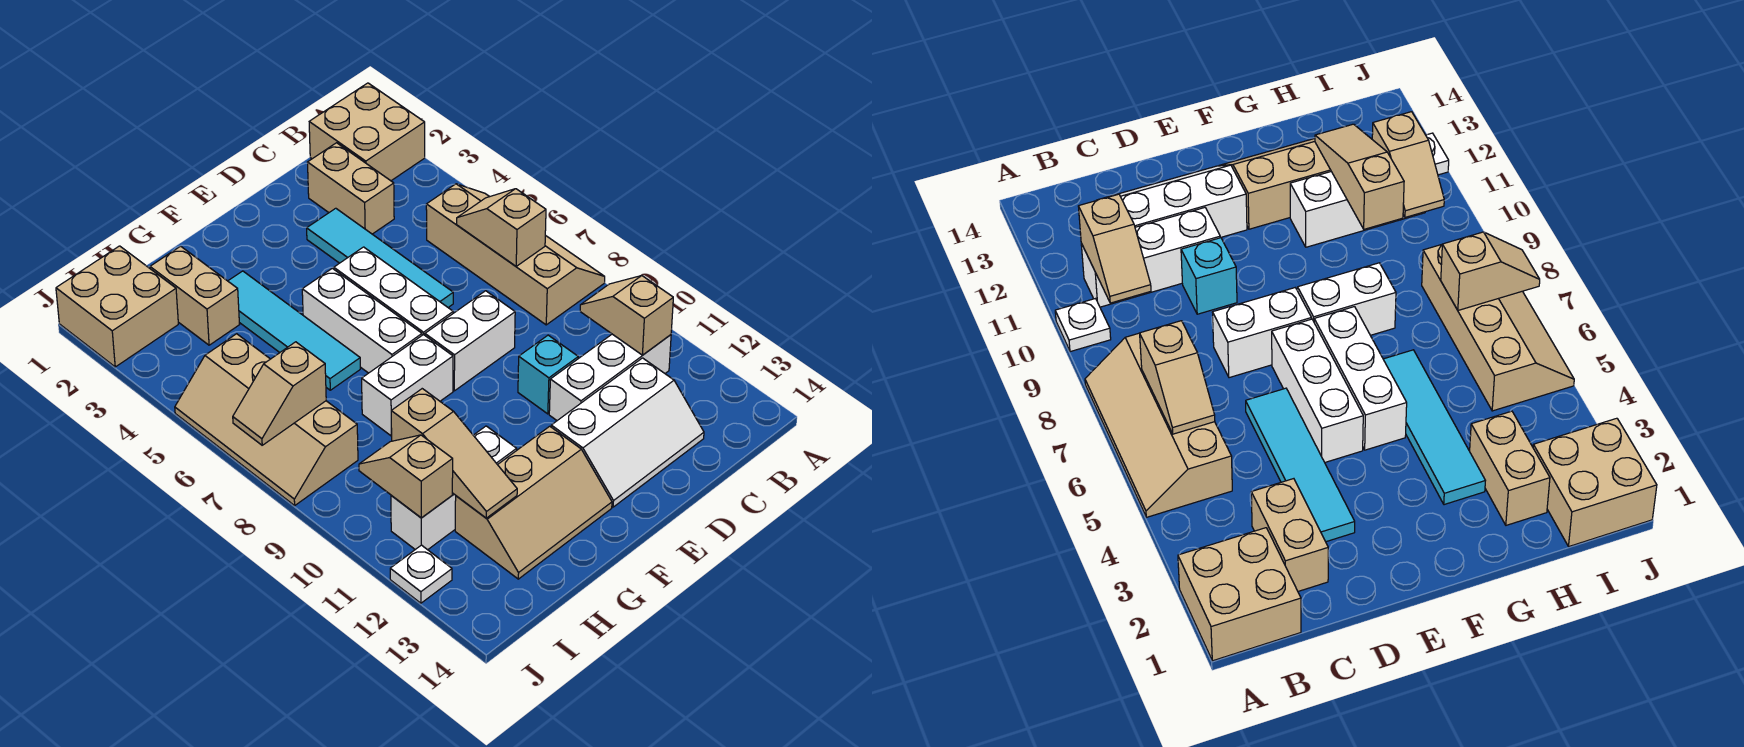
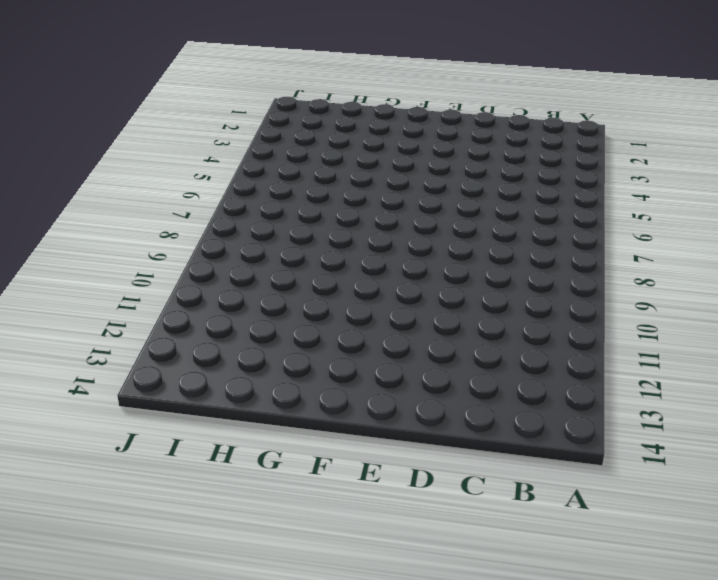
none -> tan brick A1:B2 level 1
none -> tan slope A5:B8 level 1 top B
none -> white plate A10 level 1

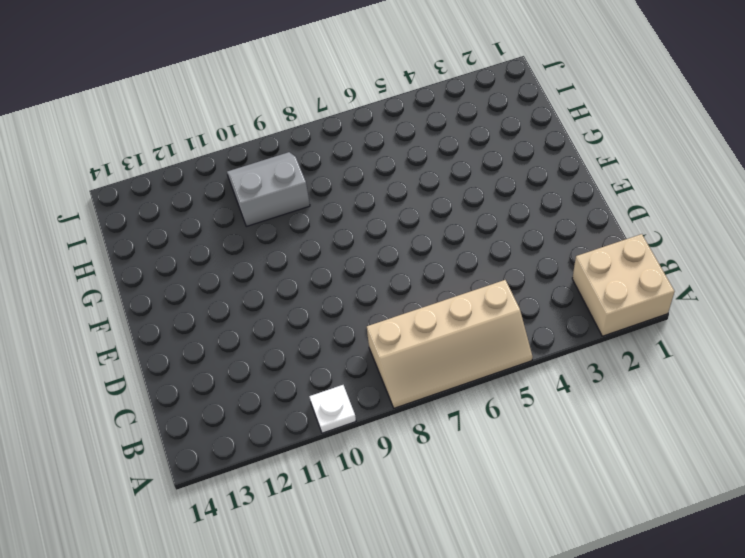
grey slope H9:I10 level 1 top H -> none
none -> white brick B11:D11 level 1
none -> tan brick C2:C3 level 1
none -> white slope C12:E13 level 1 top 12

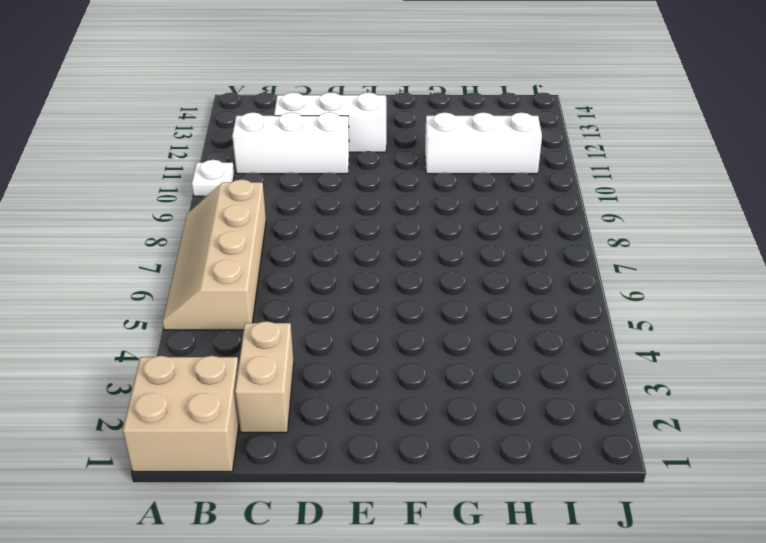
none -> cyan tile D3:D6 level 1
none -> white brick D8:E8 level 1
none -> cyan brick D10 level 1

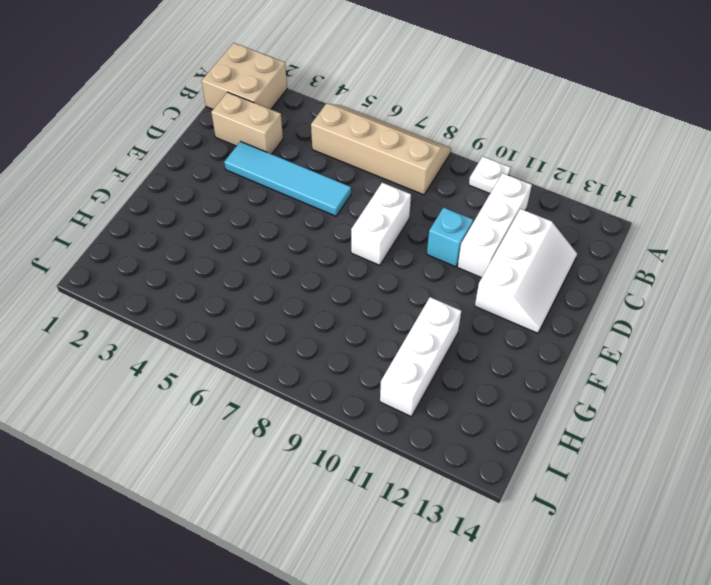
none -> white brick E5:E7 level 1
none -> white brick F5:F7 level 1
none -> white brick F8:G8 level 1

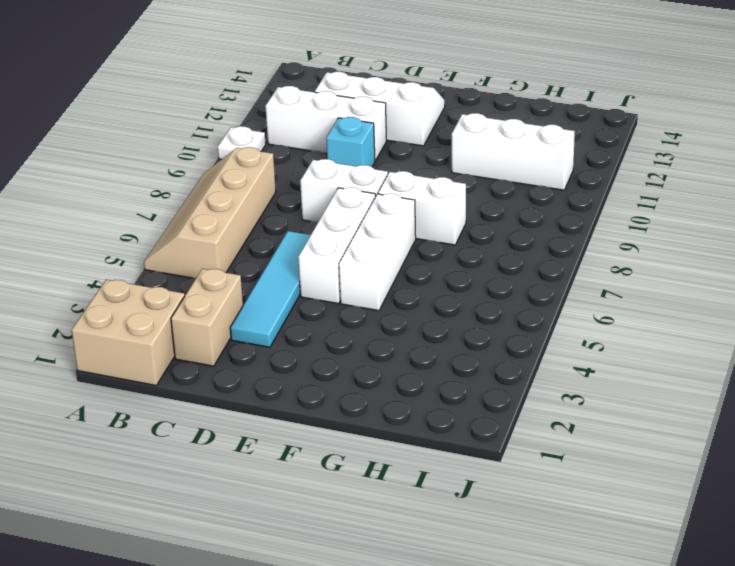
none -> tan slope F12:H13 level 1 top 12
none -> cyan tile G3:G6 level 1
none -> tan brick H2:H3 level 1

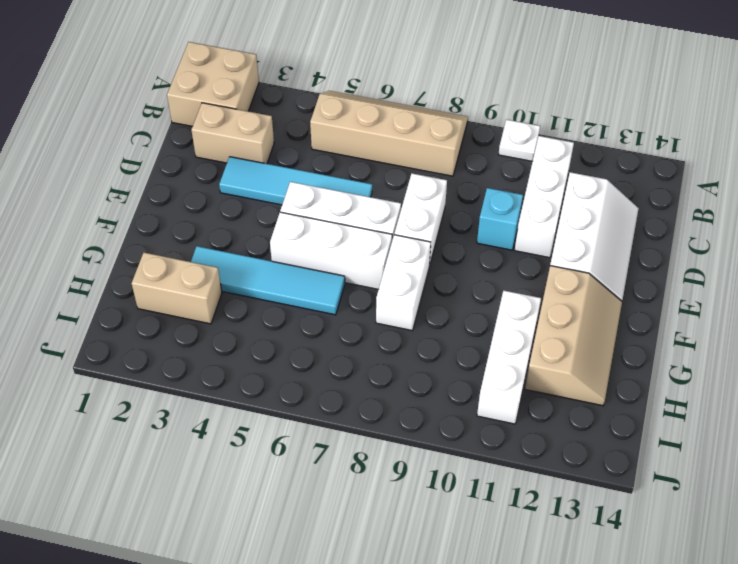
none -> tan brick I1:J2 level 1
none -> tan slope I5:J8 level 1 top I
none -> white plate J12 level 1

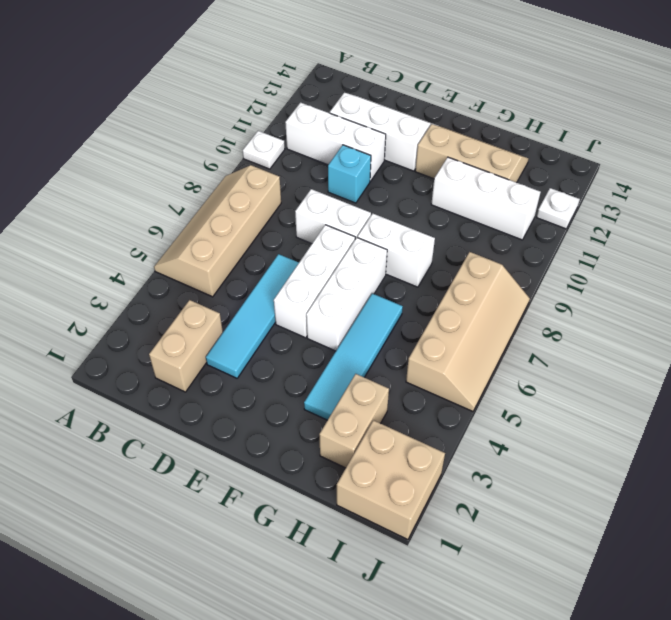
none -> tan brick A1:B2 level 1
none -> tan slope B6:B7 level 2 top 7
none -> tan slope B10:B11 level 2 top 11

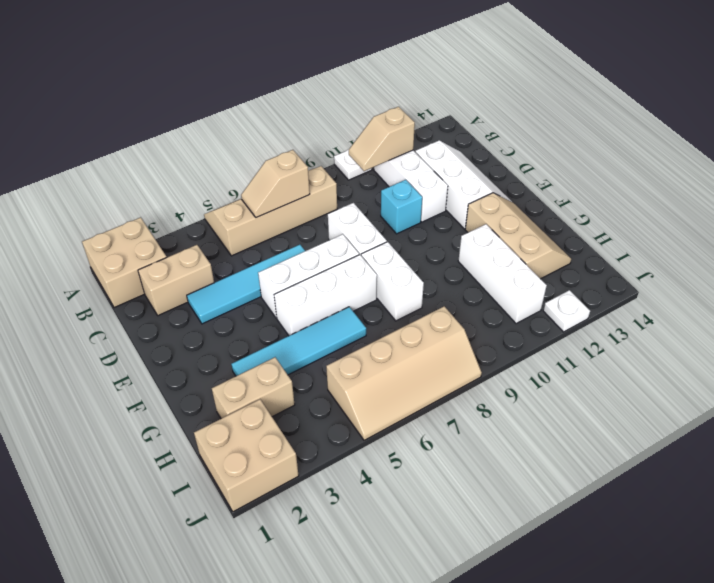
none -> tan slope H10:H12 level 2 top 10
none -> tan slope I7:J7 level 2 top I
none -> tan slope I10:I11 level 2 top 11

